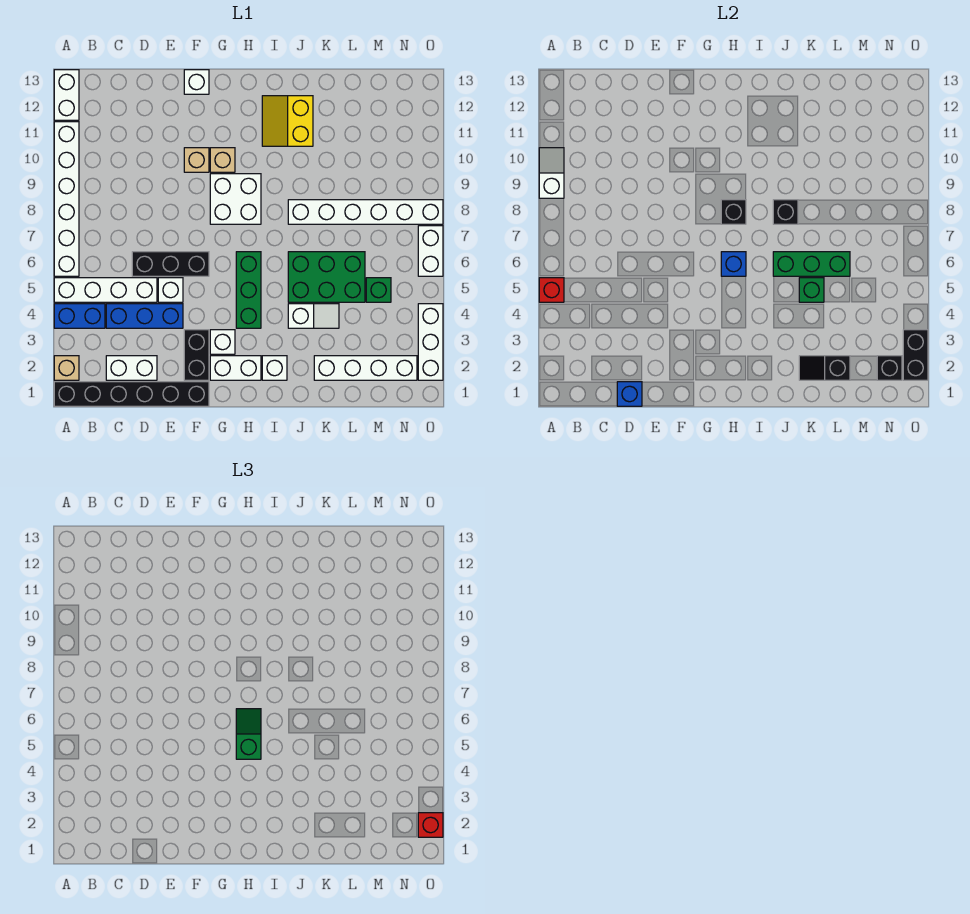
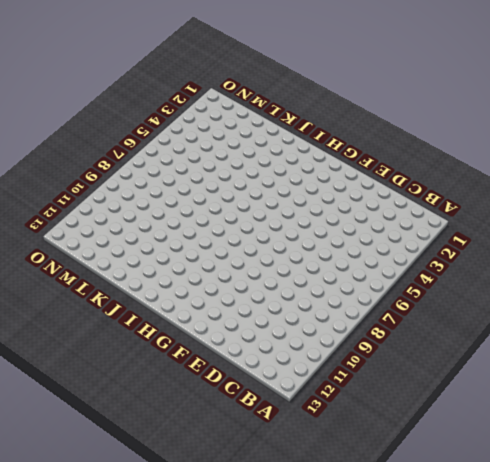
none -> black brick A1:F1 level 1
none -> tan brick A2 level 1
none -> blue brick A4:B4 level 1
none -> white brick A5:D5 level 1

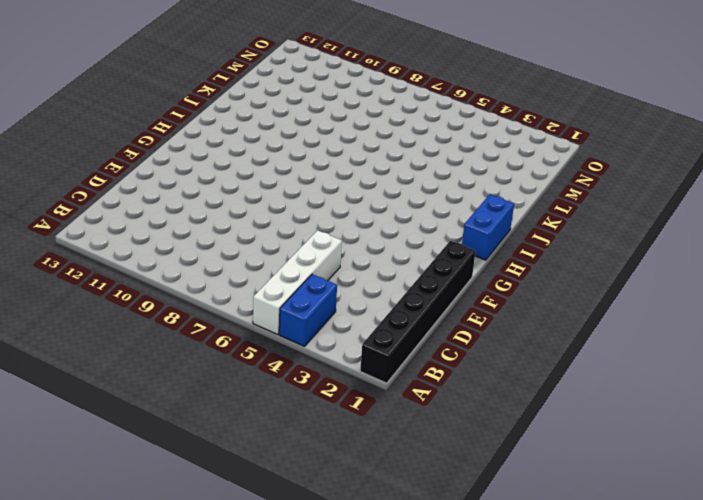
blue brick H1:I1 level 1 -> none
none -> tan brick A2 level 1
none -> white brick A6:A11 level 1
none -> white brick A12:A13 level 1
none -> white brick C2:D2 level 1

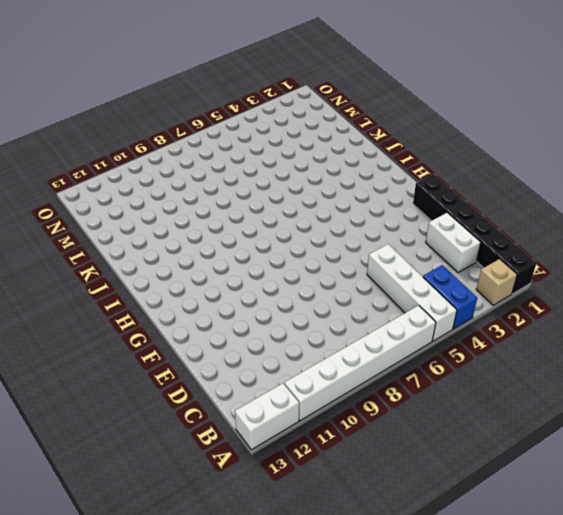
none -> blue brick C4:E4 level 1
none -> black brick D6:F6 level 1
none -> white brick E5 level 1
none -> black brick F2:F3 level 1

